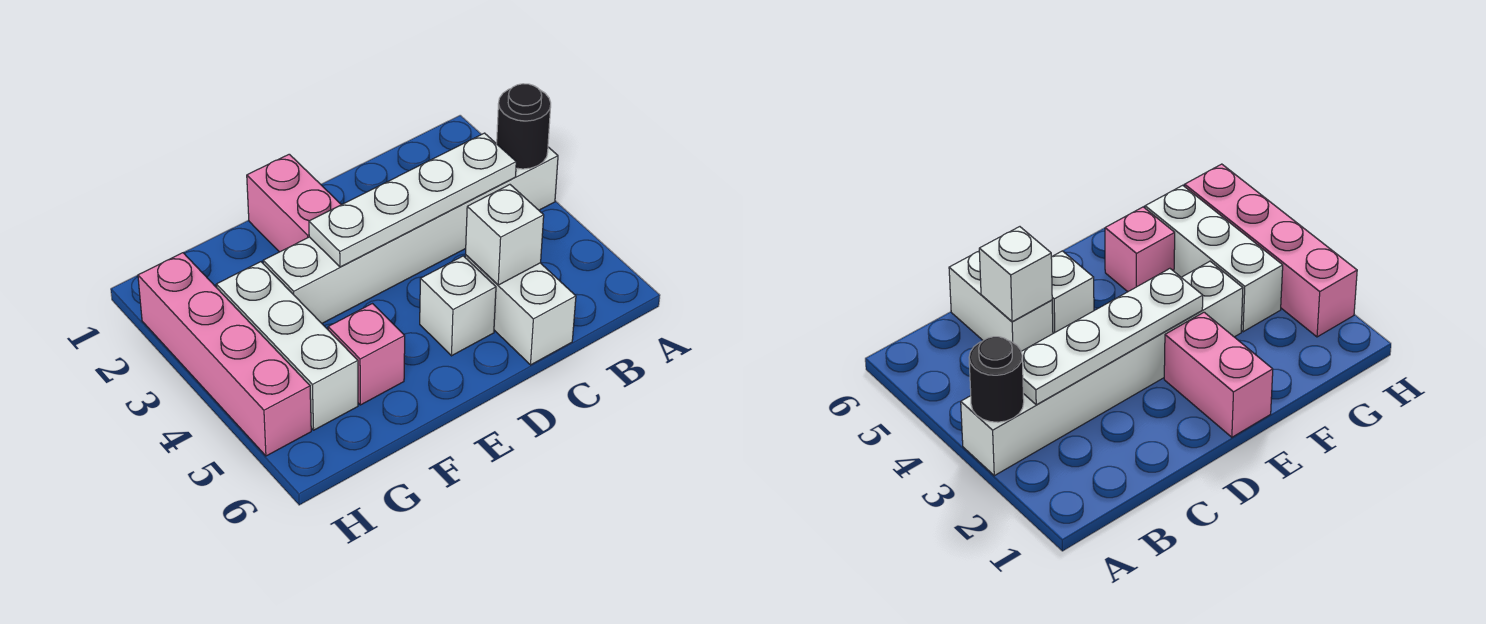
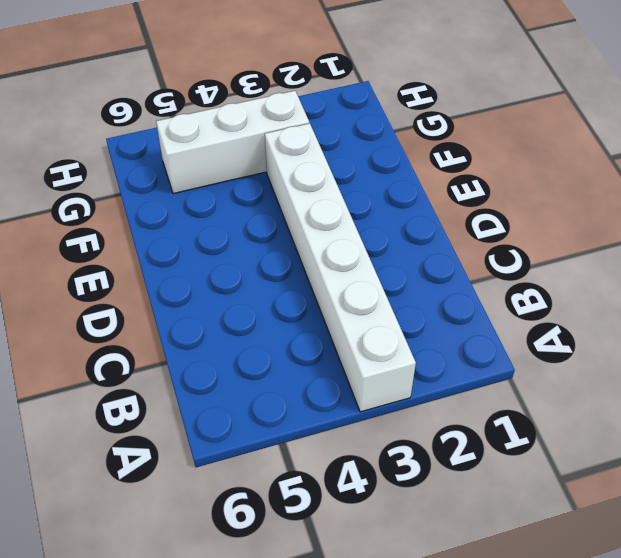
none -> white brick C5:C6 level 1
none -> white brick D5 level 1

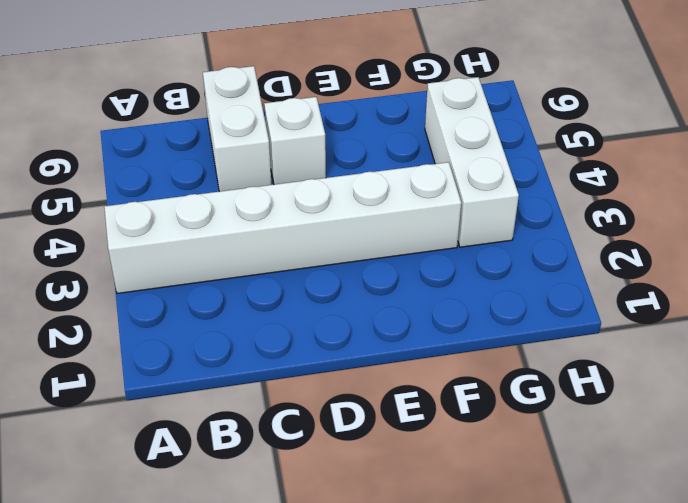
none -> pink brick E1:E2 level 1
none -> pink brick F5 level 1

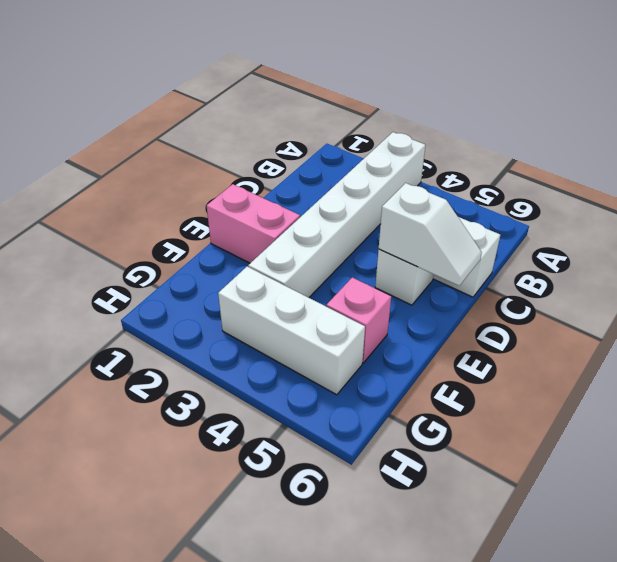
white slope D5:D6 level 2 top 5 -> none
none -> pink brick H2:H5 level 1
none -> black round brick A3 level 2

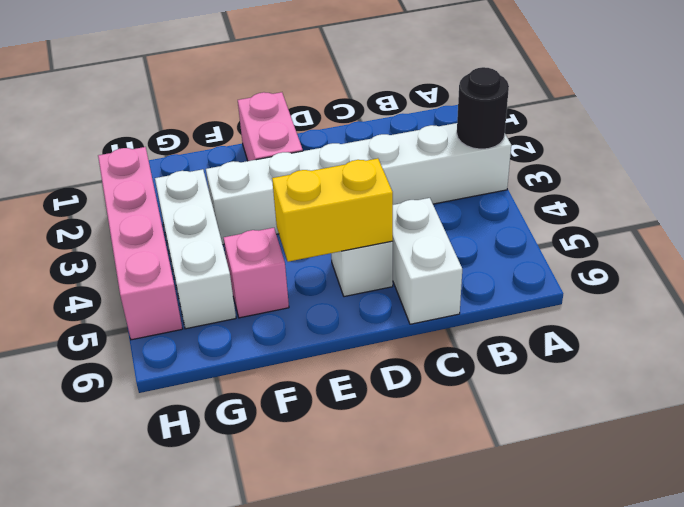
yellow brick D5:E5 level 2 -> none
none -> white plate B3:E3 level 2
none -> white brick C5 level 2

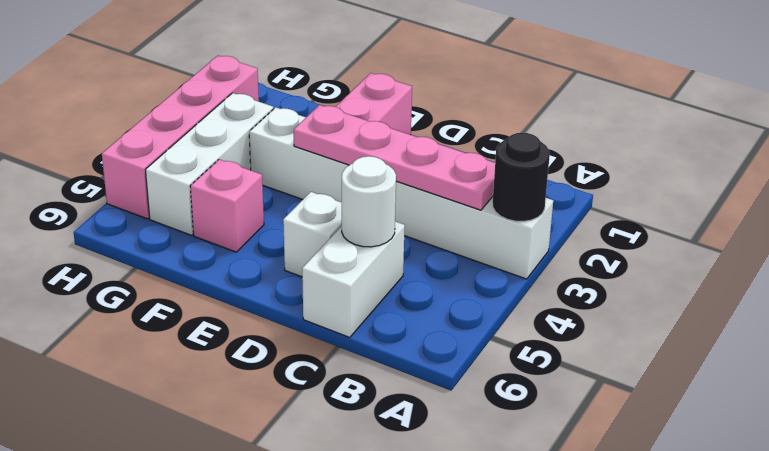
pink plate B3:E3 level 2 -> white plate B3:E3 level 2
white round brick C5 level 2 -> white brick C5 level 2

